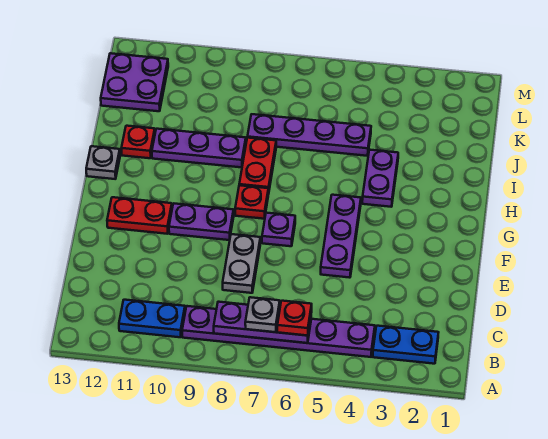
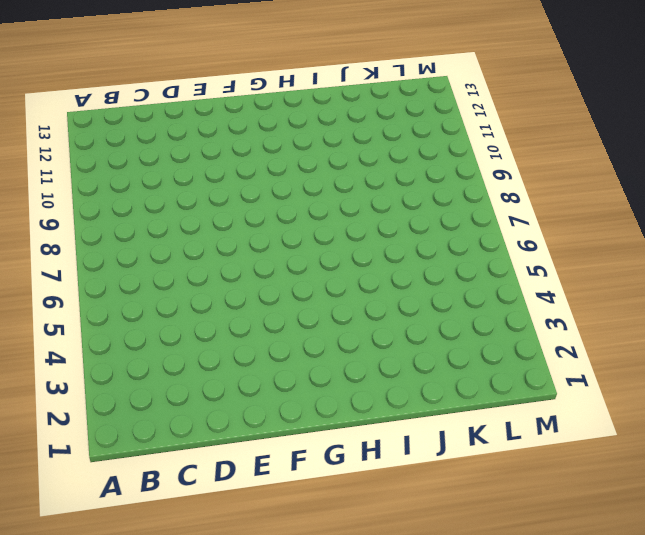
none -> blue plate B2:B3 level 1
none -> purple plate B4:B9 level 1
none -> blue plate B10:B11 level 1

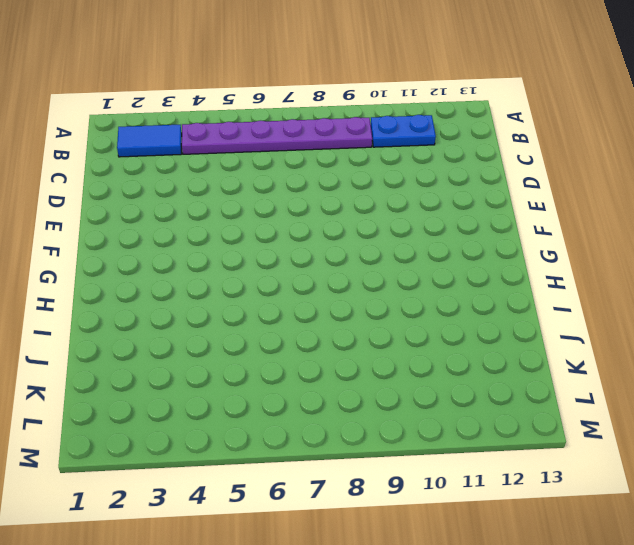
blue tile B2:B3 level 1 -> blue plate B2:B3 level 1
none -> grey plate D8:E8 level 1
none -> purple plate E5:G5 level 1
none -> purple plate F7 level 1

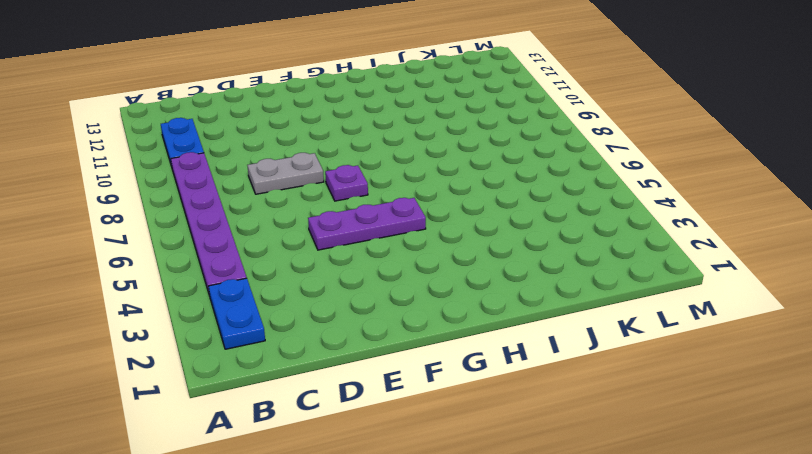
none -> purple plate F9:F10 level 1
none -> red plate F11:F12 level 1
none -> red plate G8 level 1

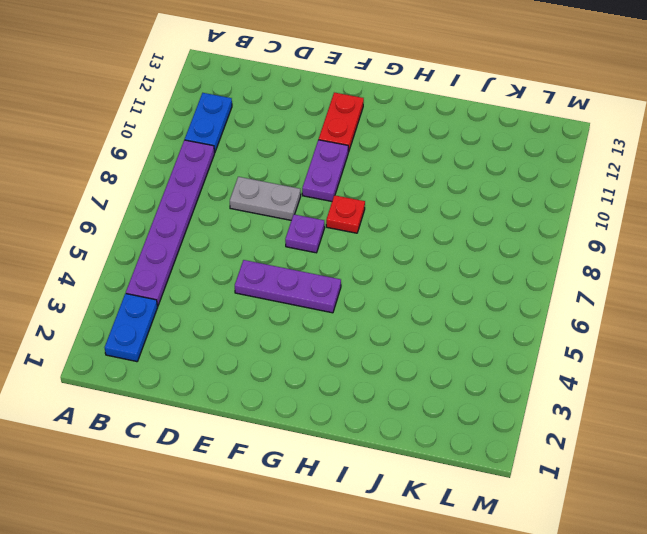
none -> purple plate H4:I4 level 1
none -> red plate H8:I8 level 1
none -> grey plate H13 level 1

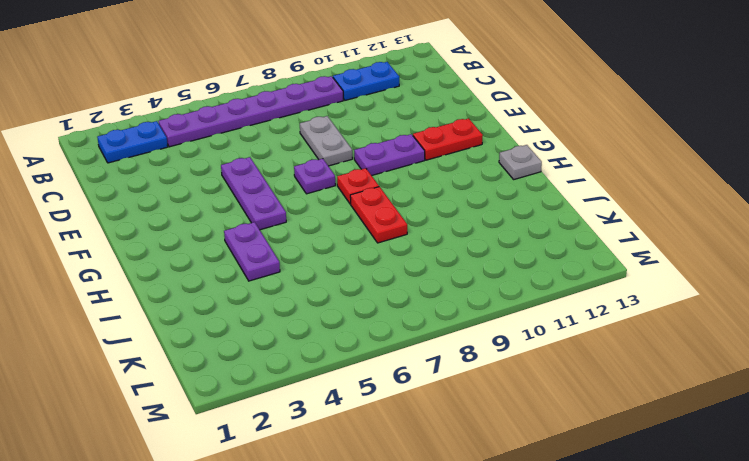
none -> purple plate I9:I11 level 1
none -> red plate I12 level 1
none -> purple plate J5:J8 level 1

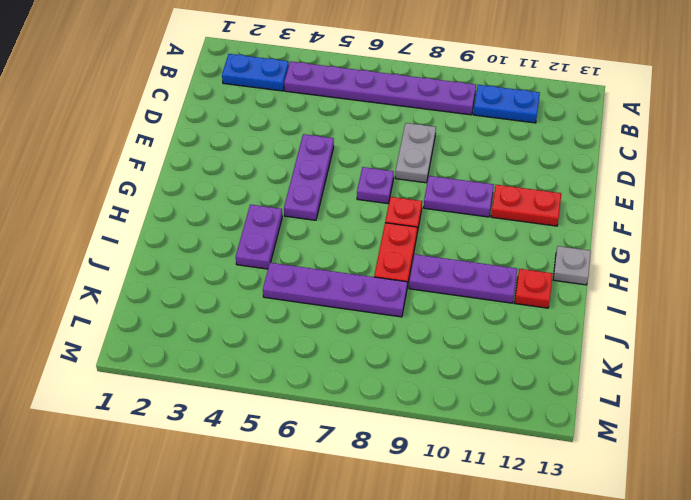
none -> purple plate K12:L13 level 1
none -> purple plate B6:B8 level 2
none -> red plate B6 level 3

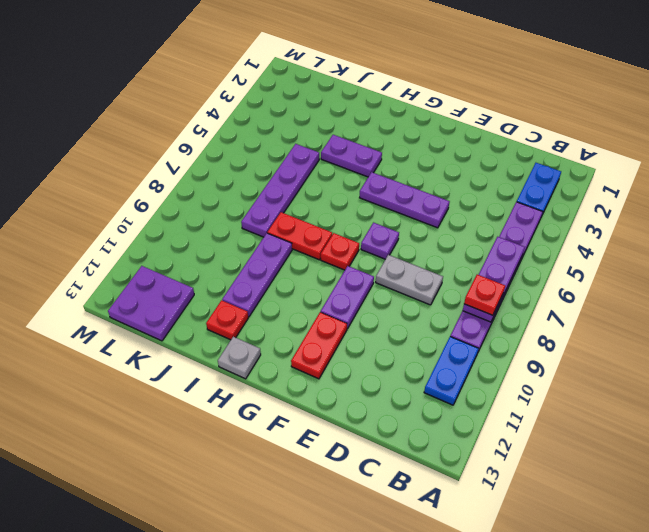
red plate B8 level 3 -> red plate B6 level 3
none -> grey plate B7 level 3

